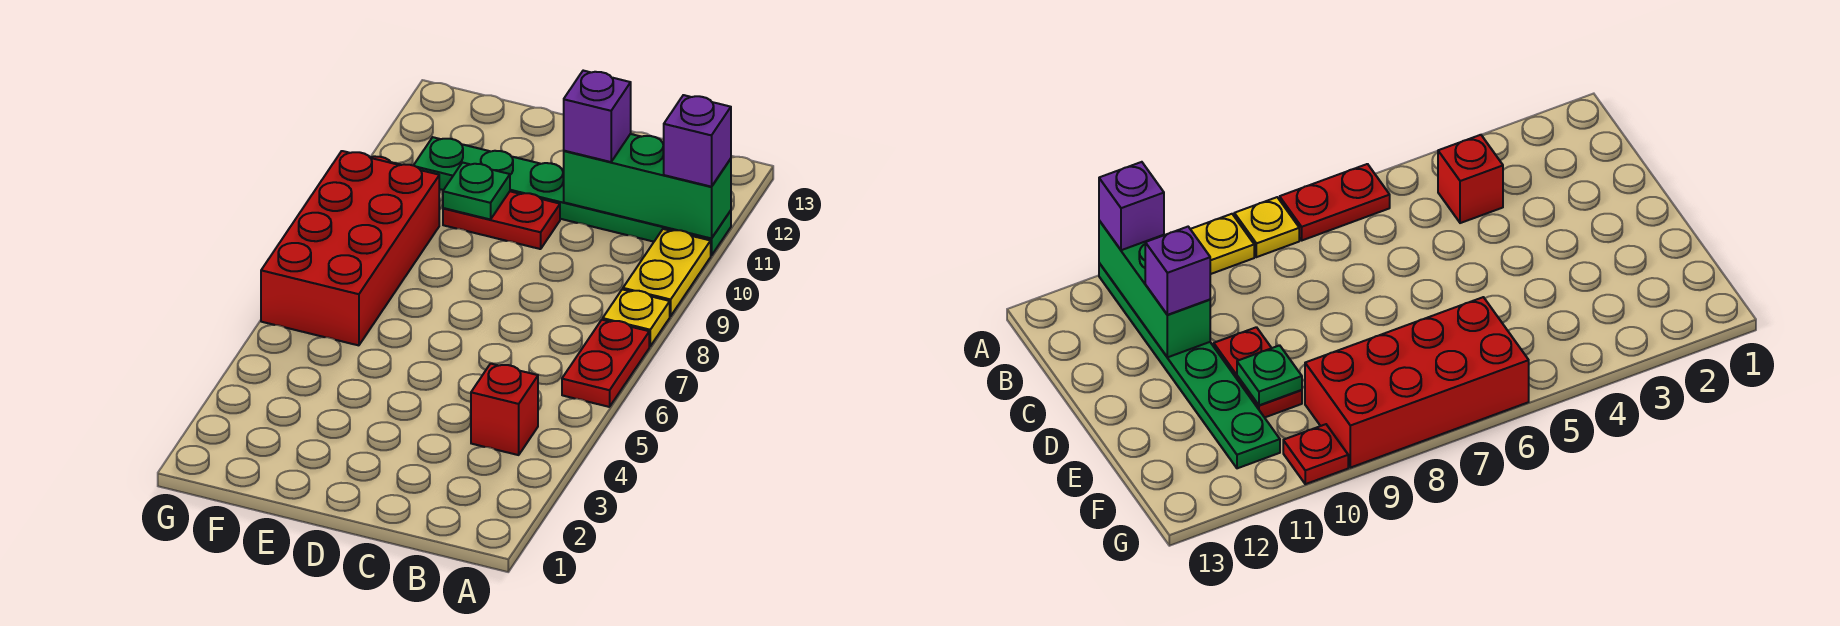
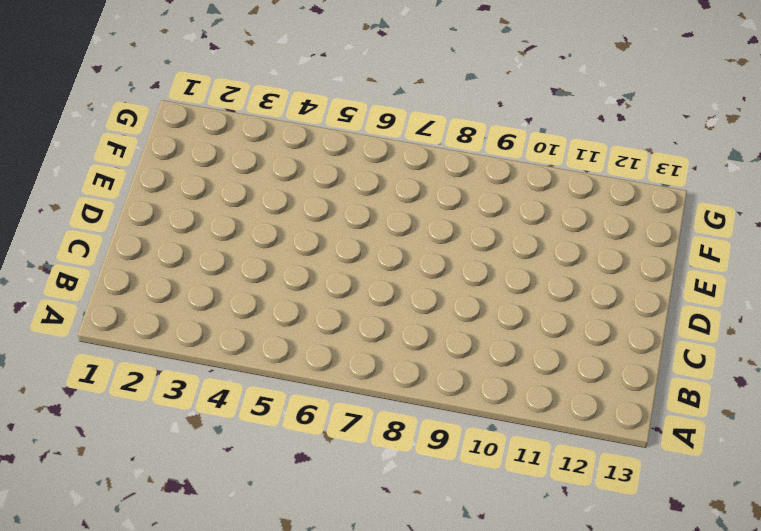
none -> red plate A6:A7 level 1
none -> yellow plate A8 level 1
none -> yellow plate A9:A10 level 1

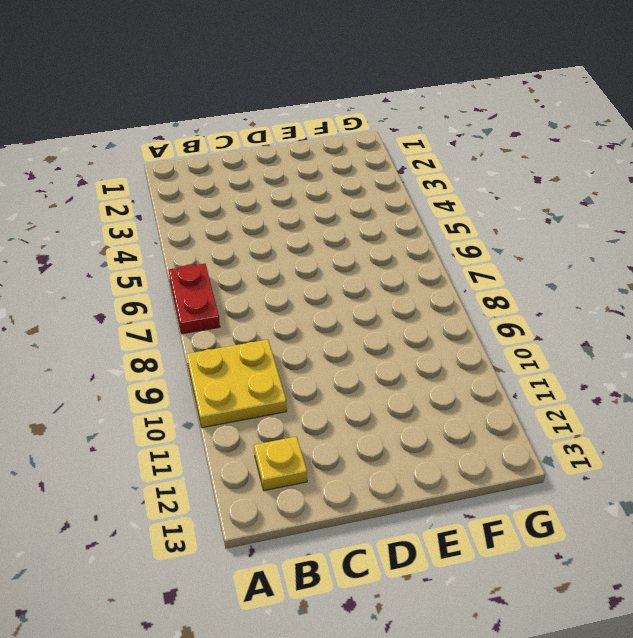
yellow plate A9:B10 level 1 -> yellow plate A9:A10 level 1
yellow plate B12 level 1 -> yellow plate A8 level 1
none -> green plate A11:F11 level 1
none -> red brick B4 level 1
none -> red plate D10:E10 level 1

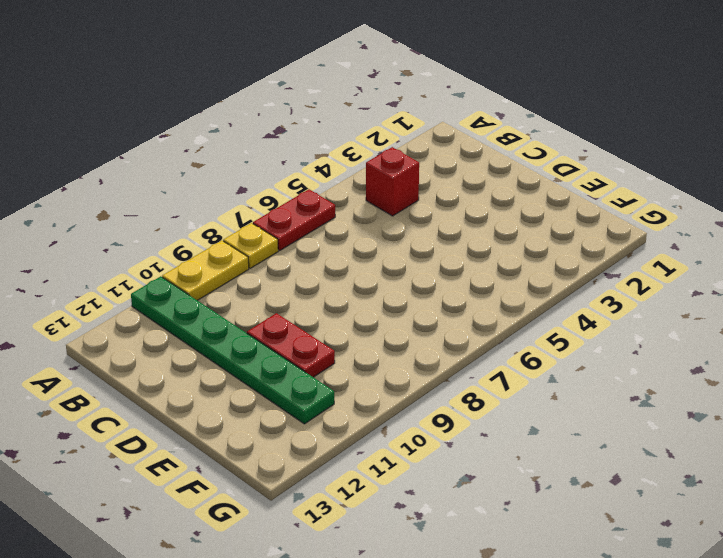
none -> red brick F6:G9 level 1
none -> red plate G10 level 1
none -> green brick A11:C11 level 2

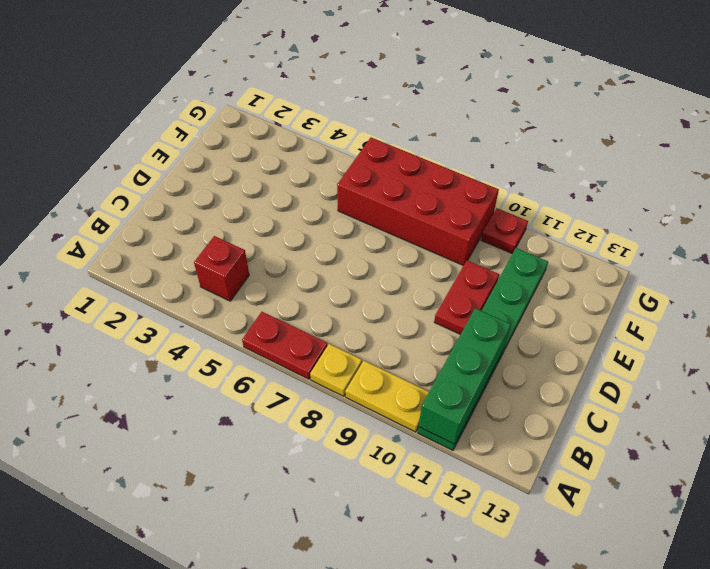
none -> green plate E10 level 2
none -> purple brick A11 level 3
none -> purple brick C11 level 3

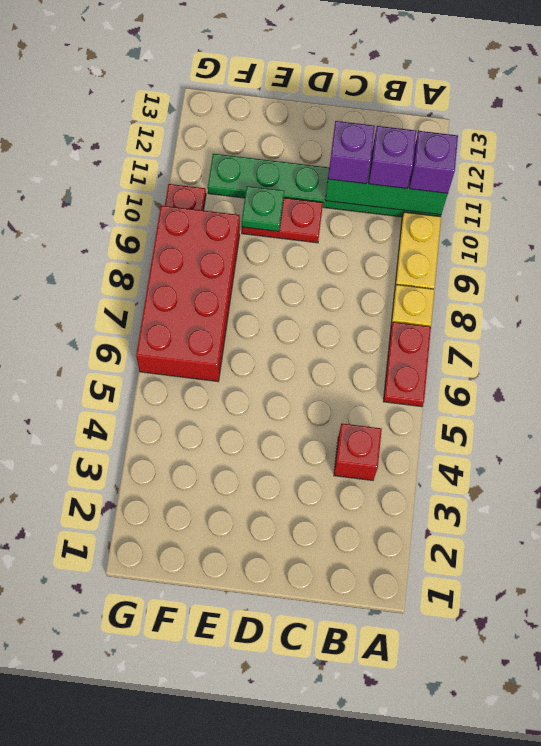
purple brick B11 level 3 -> none

